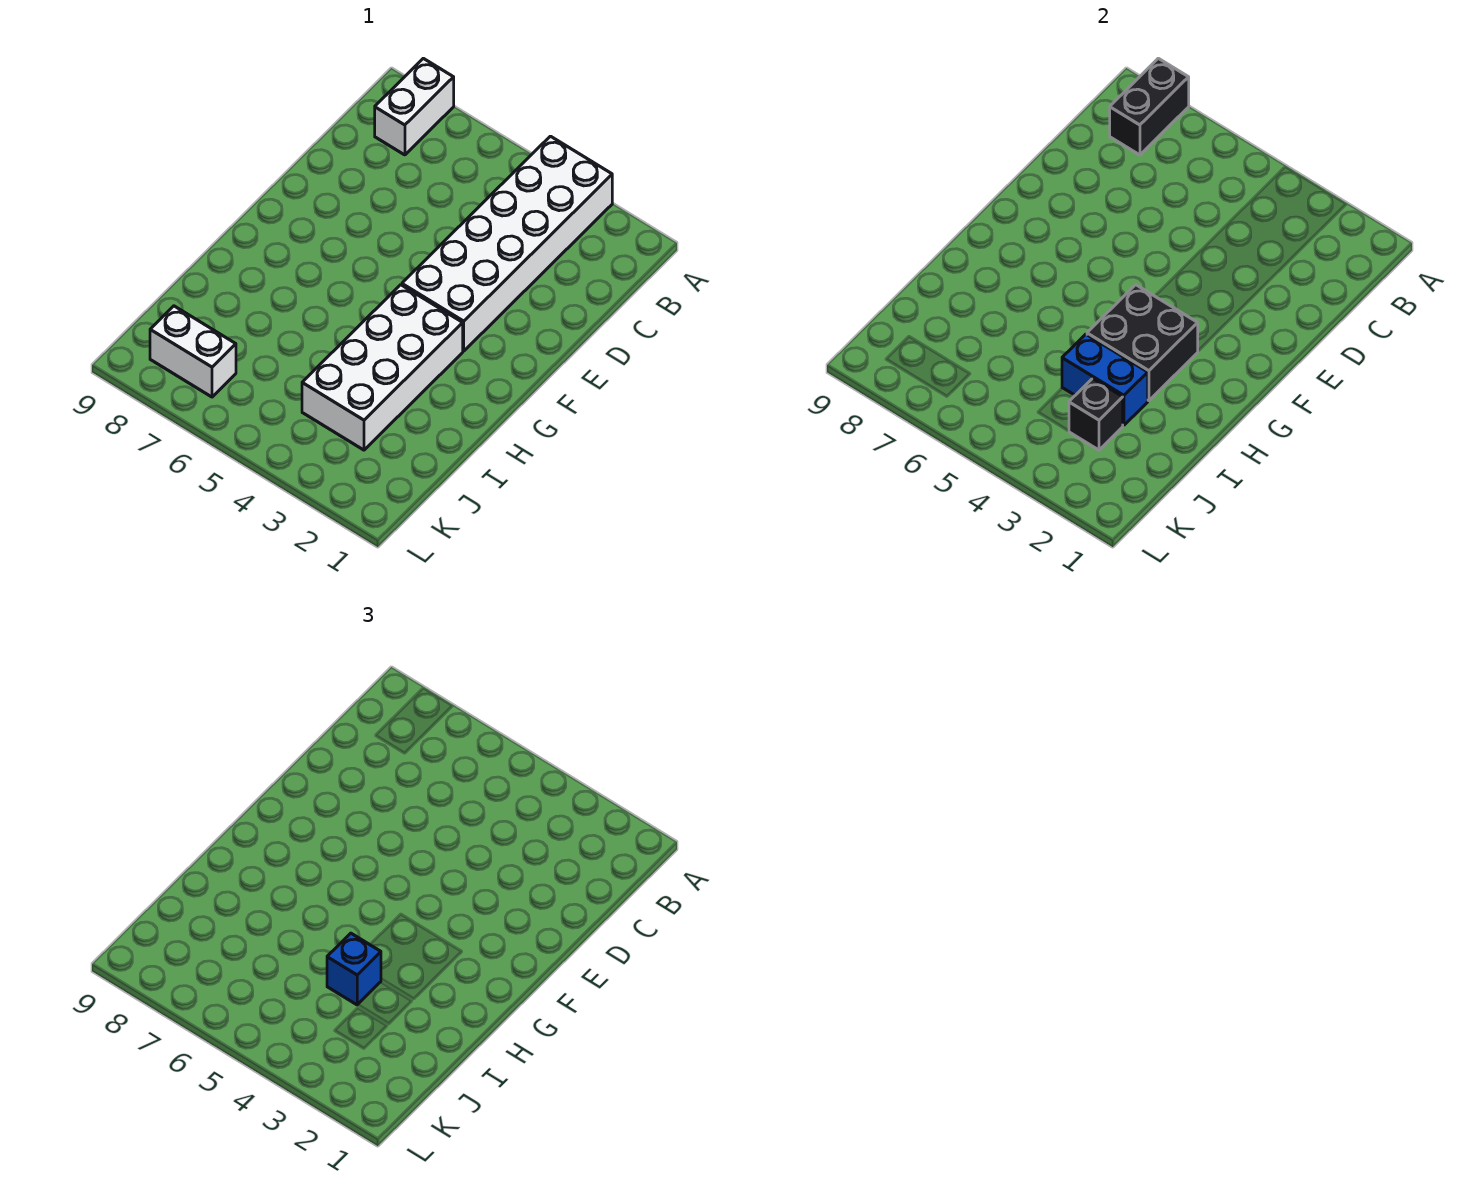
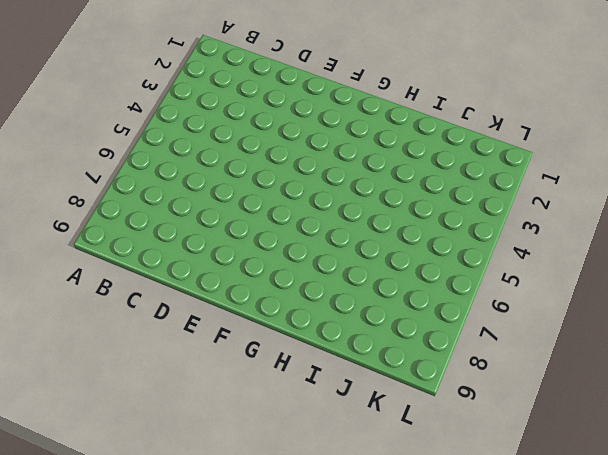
none -> white brick A3:F4 level 1
none -> white brick A8:B8 level 1

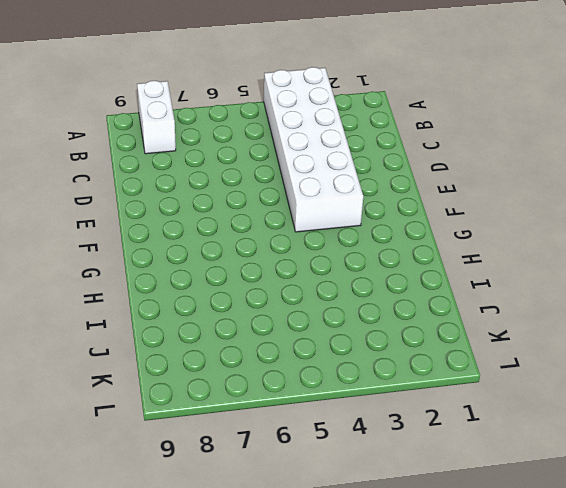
none -> white brick G3:J4 level 1
none -> white brick K7:K8 level 1

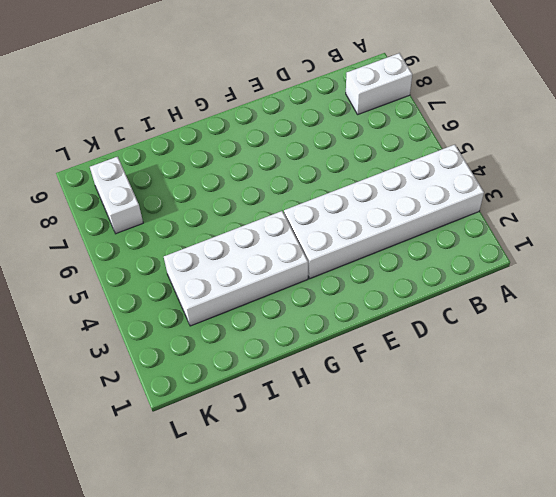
none -> black brick A8:B8 level 2
none -> black brick G3:H4 level 2

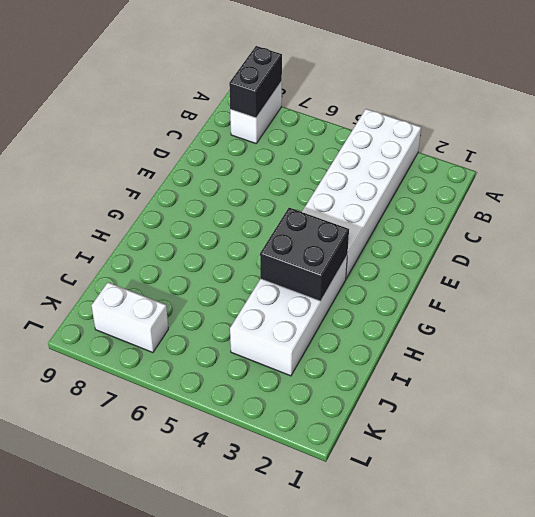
none -> blue brick I3:I4 level 2
none -> black brick J3 level 2

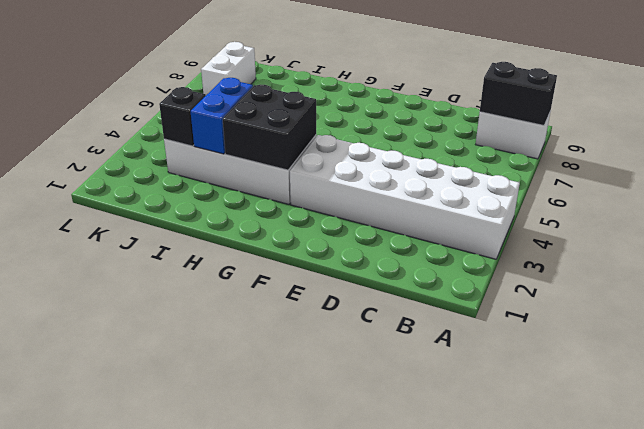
none -> blue brick I4 level 3

